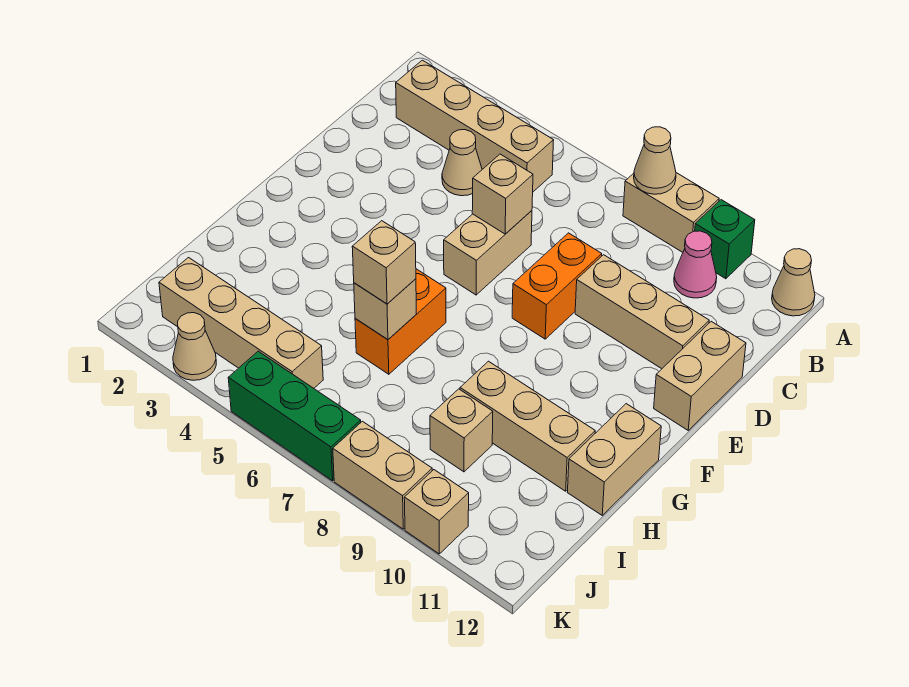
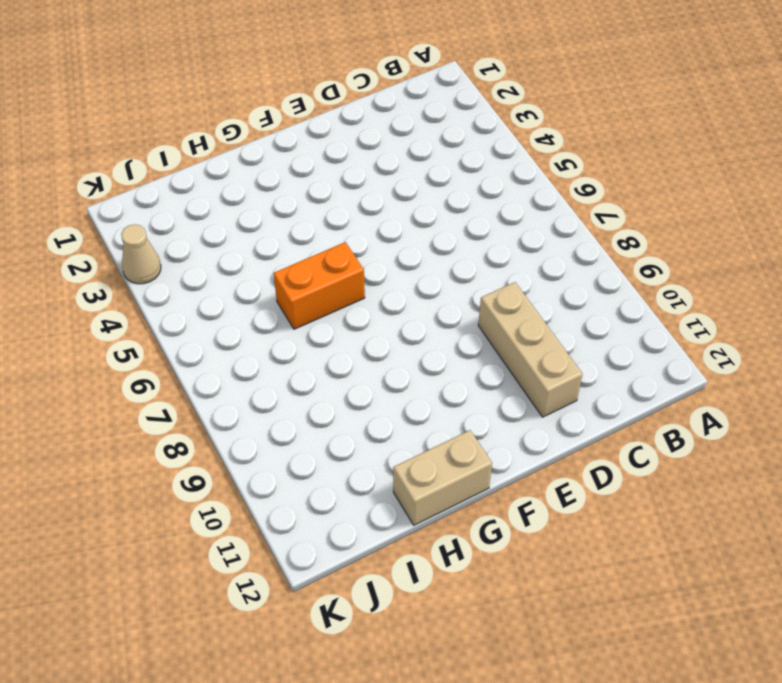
none -> tan brick A8:A9 level 1
none -> green brick A10 level 1
none -> tan cone A12 level 1

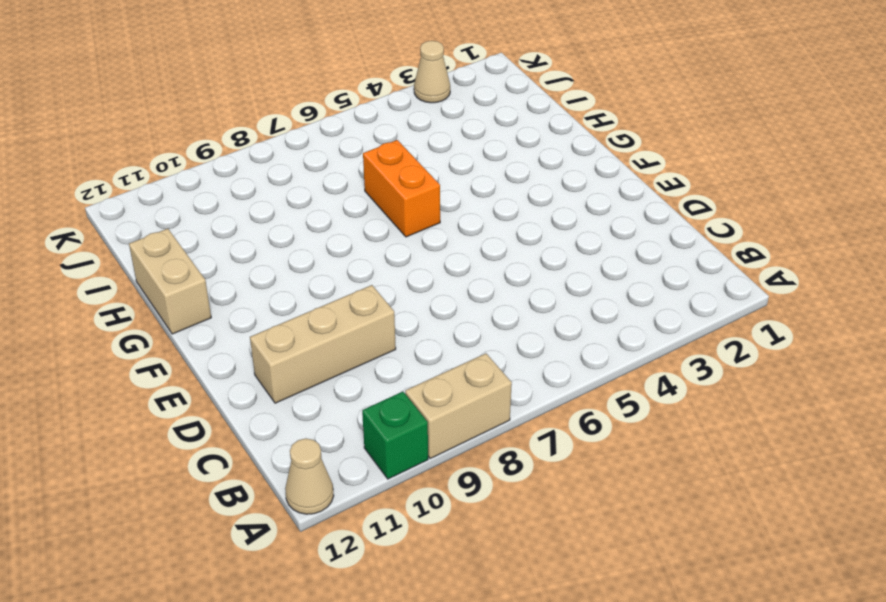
none -> tan brick B2:B5 level 1
none -> pink cone B10 level 1
none -> tan cone C4 level 1

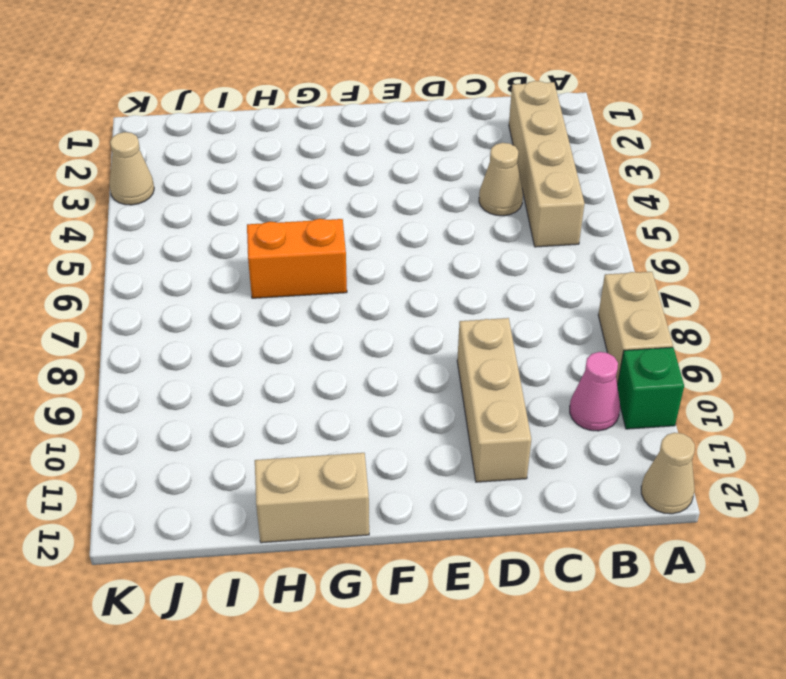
none -> tan brick D6:E6 level 1
none -> orange brick D8:E8 level 1
none -> tan brick D12:E12 level 1

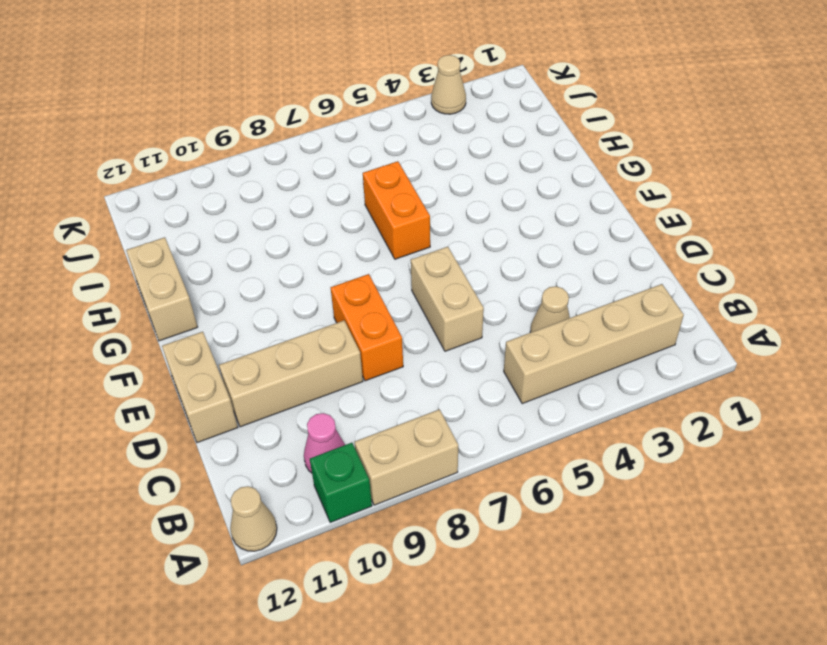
none -> tan brick H9:H11 level 1
none -> tan brick I9 level 1
none -> tan brick J2:J5 level 1

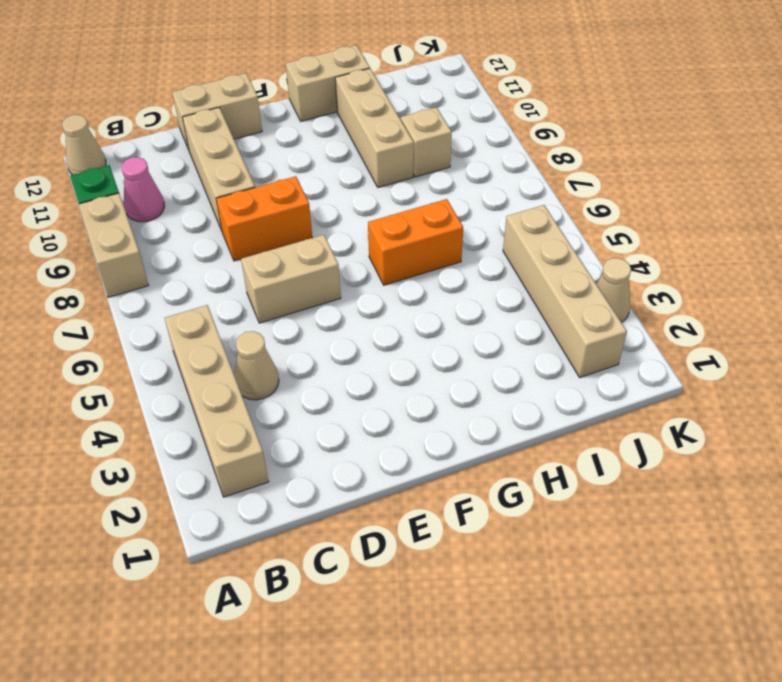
none -> green brick K5:K7 level 1
none -> tan brick K8:K9 level 1
none -> tan brick K10 level 1

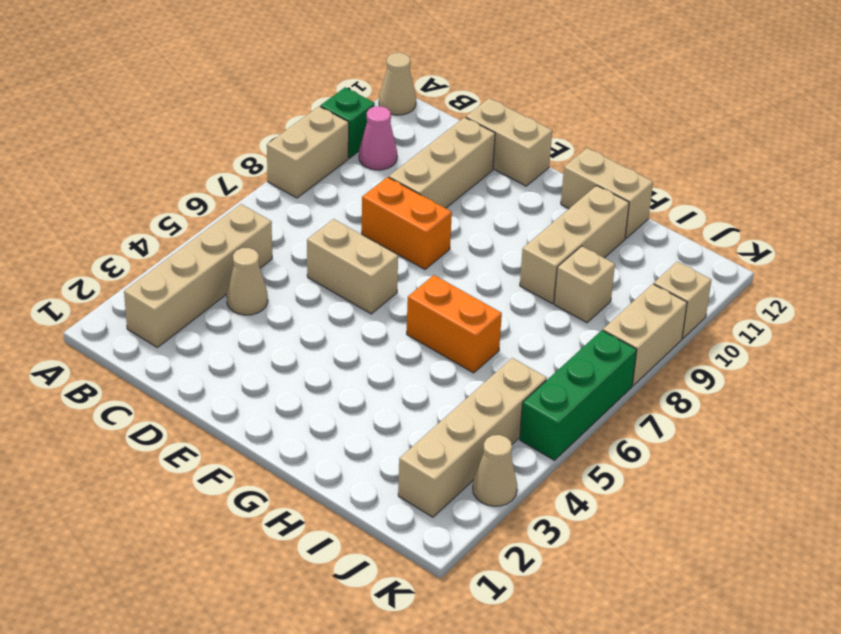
none -> tan cone A8 level 2
none -> tan brick D6 level 2
none -> tan brick H6 level 2

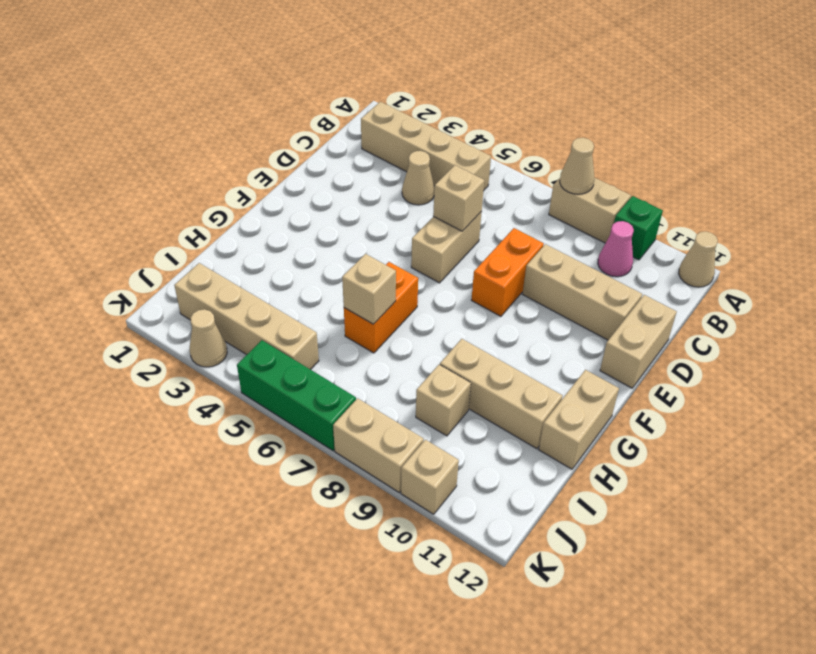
none -> tan brick H6 level 3

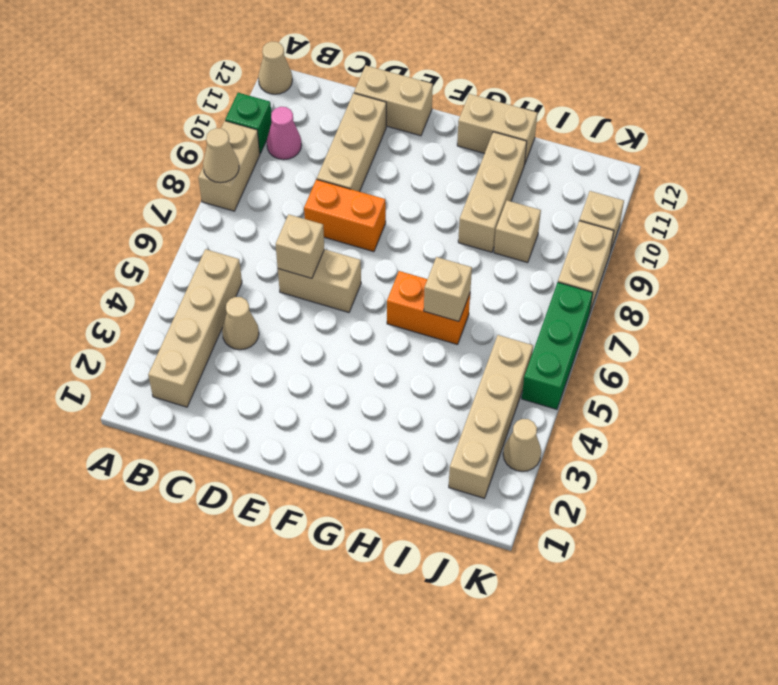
none -> tan brick H6 level 3

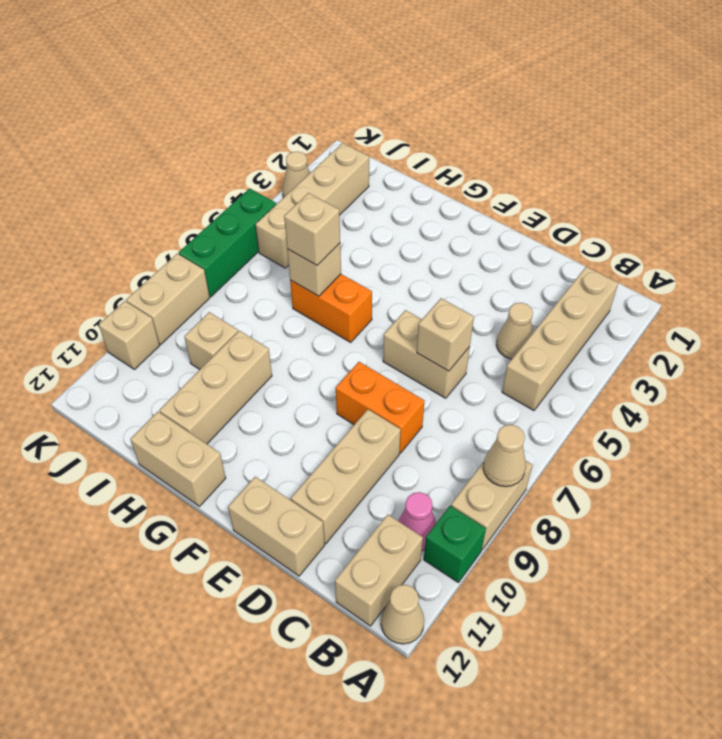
tan brick B11:B12 level 1 -> none

